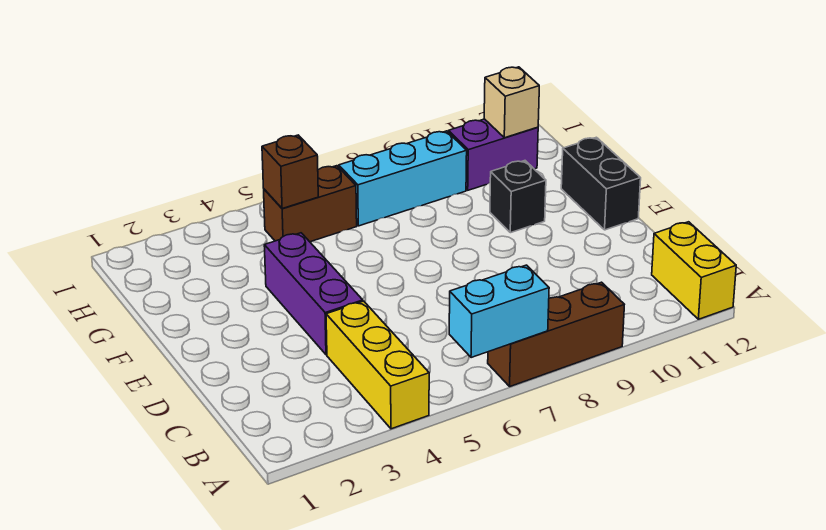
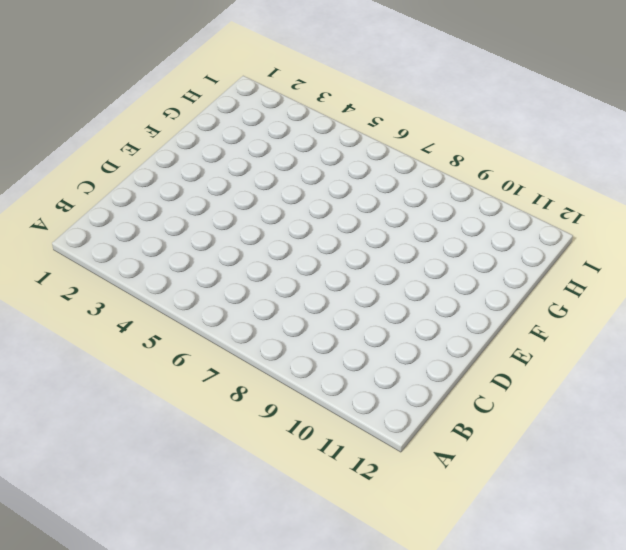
none -> yellow brick A4:C4 level 1
none -> brown brick A7:A9 level 1
none -> yellow brick A12:B12 level 1

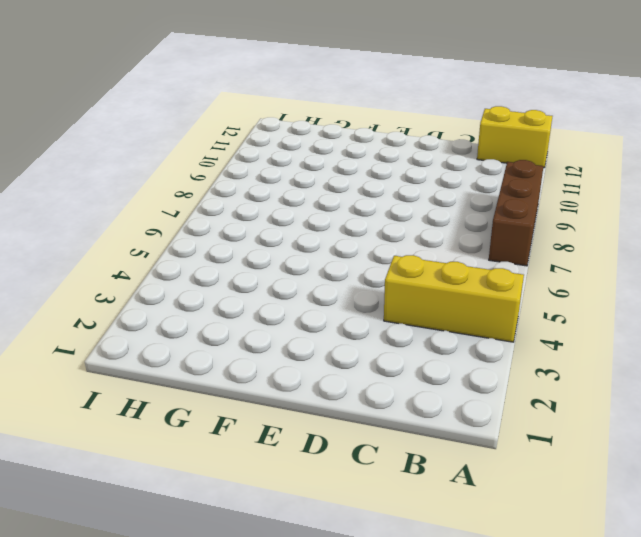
none -> purple brick D4:F4 level 1
none -> black brick E12:F12 level 1
none -> black brick F10 level 1

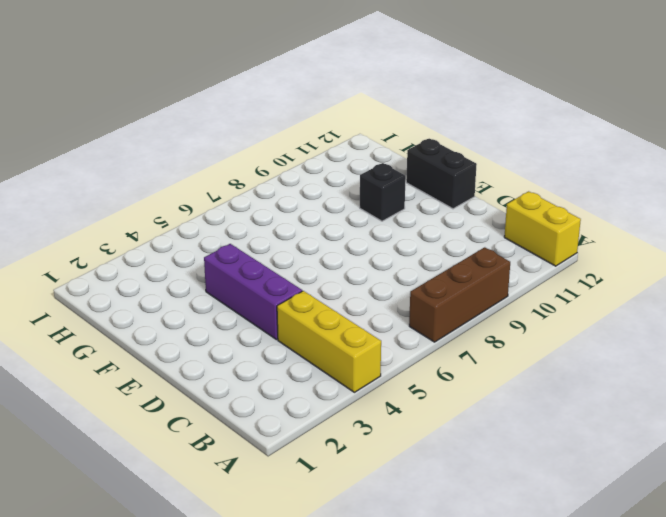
none -> brown brick H5:H6 level 1
none -> cyan brick H7:H9 level 1
none -> purple brick H10:H11 level 1

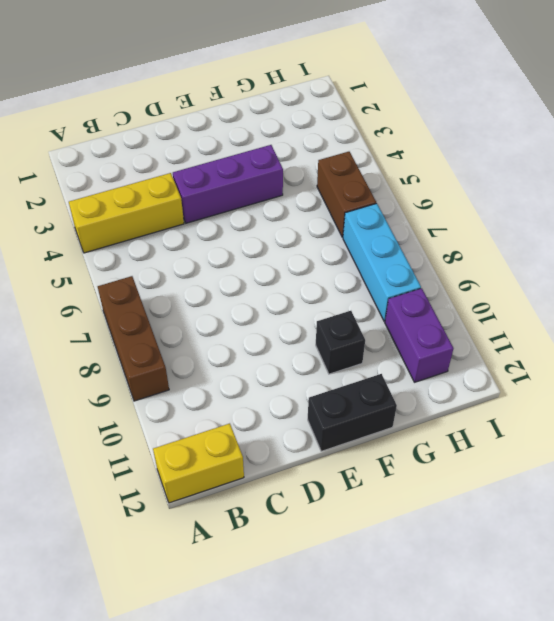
none -> cyan brick A6:A7 level 2
none -> brown brick H5 level 2
none -> tan brick H11 level 2

